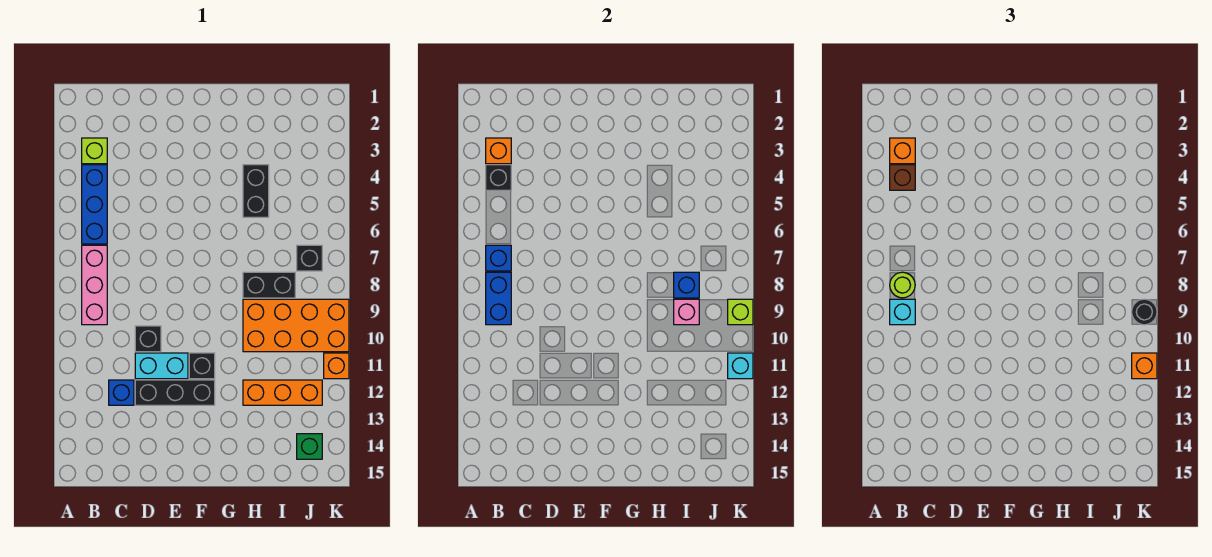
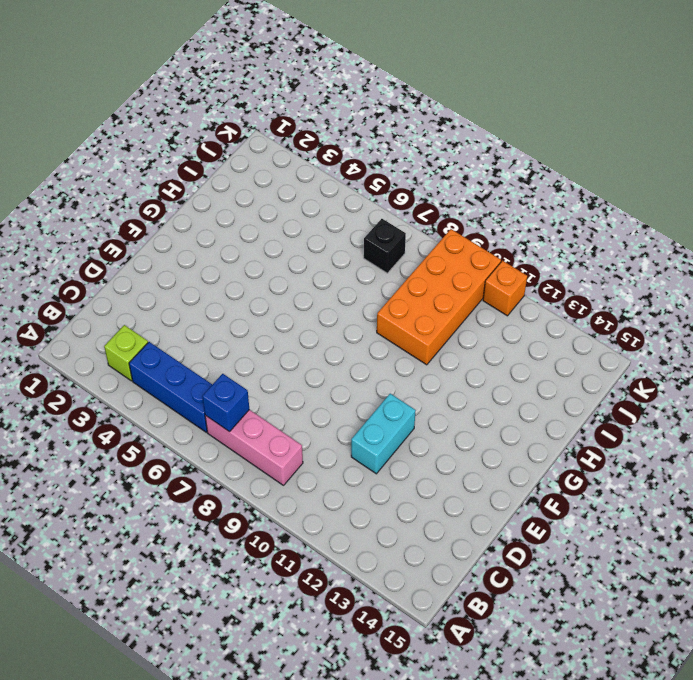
none -> blue brick C12 level 1
none -> black brick D10 level 1
none -> black brick D12:F12 level 1

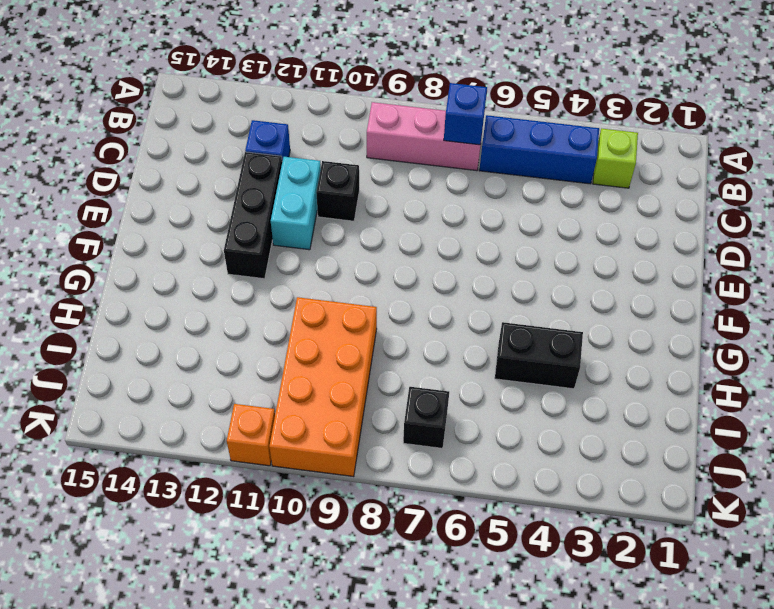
none -> black brick F11 level 1
none -> black brick H8:I8 level 1
none -> orange brick H12:J12 level 1

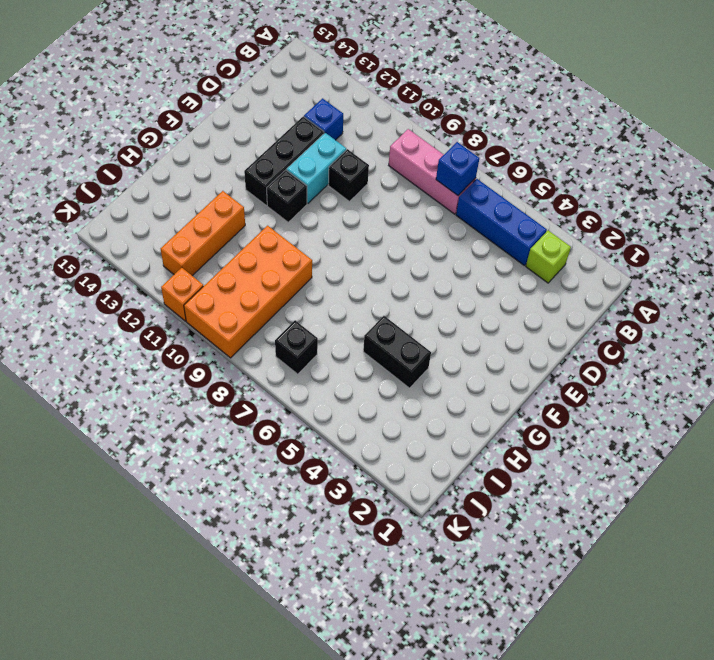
none -> black brick H8:I8 level 1
none -> green brick J14 level 1
none -> orange brick B3 level 2

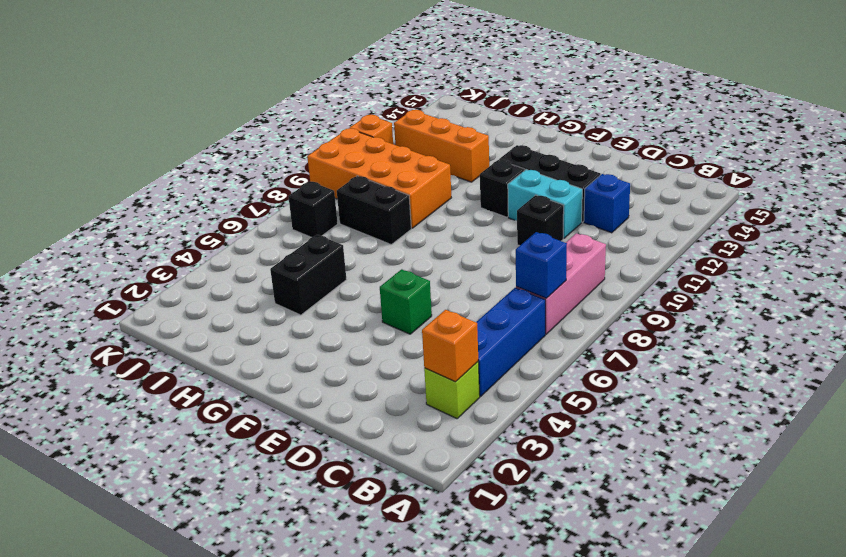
green brick E5 level 1 -> green brick J14 level 1
none -> black brick B4 level 2
none -> blue brick B8:B9 level 2
none -> blue brick I8 level 2

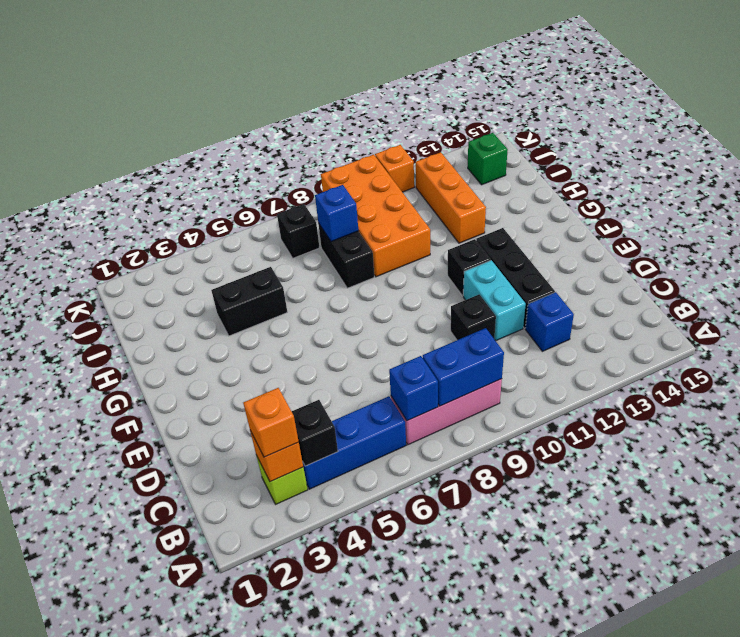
none -> pink brick I9 level 2
none -> lime brick K9 level 2
none -> cyan brick K11 level 2

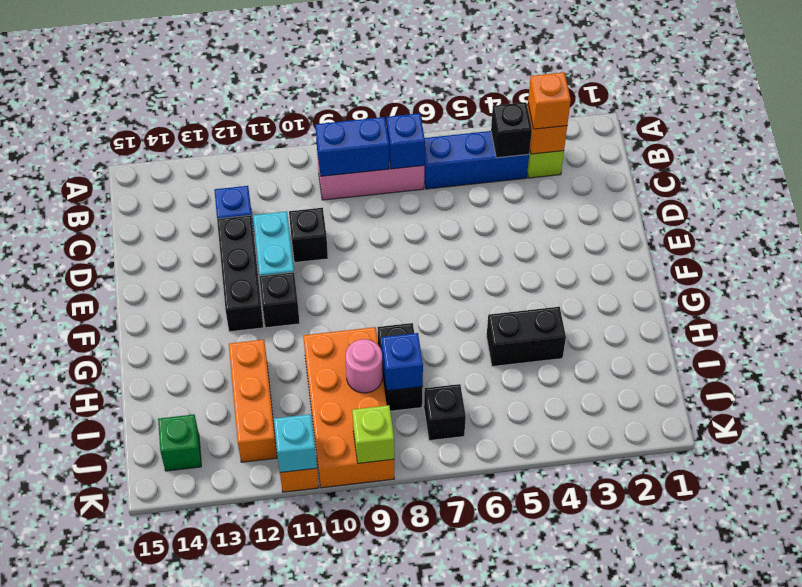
pink round brick I9 level 2 -> pink brick I9 level 2
none -> brown brick B4 level 3
none -> lime round brick B8 level 3
none -> cyan brick B9 level 3

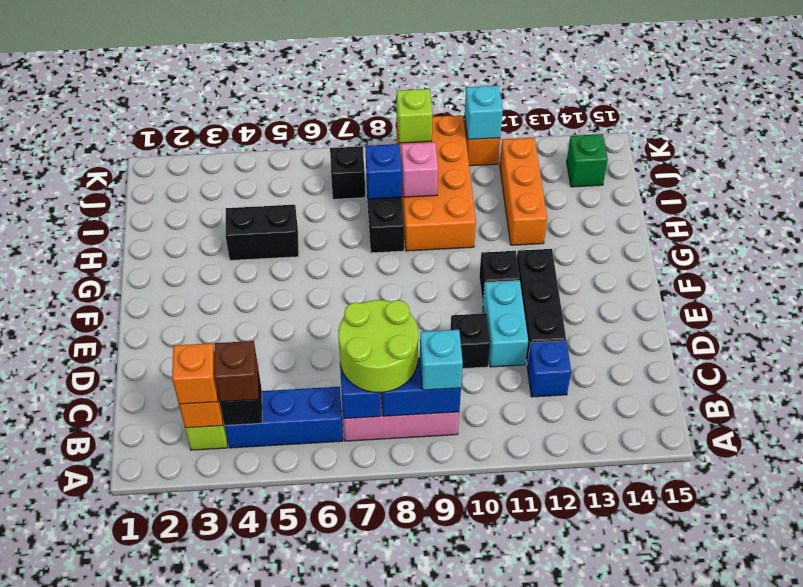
lime round brick B7:C8 level 3 -> lime round brick B8 level 3
none -> black round brick K9 level 3
none -> orange brick K11 level 3

